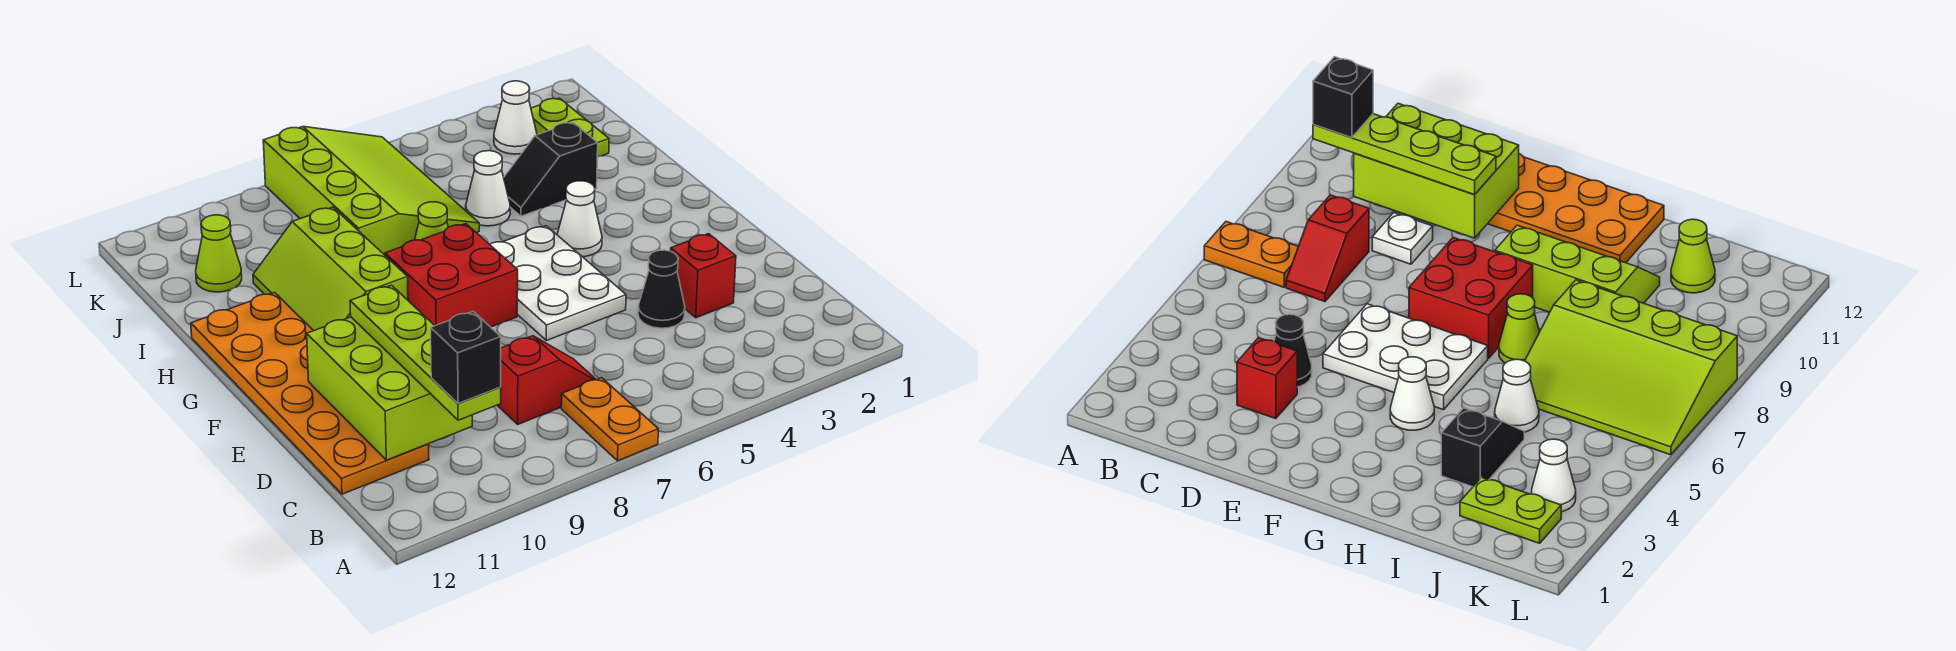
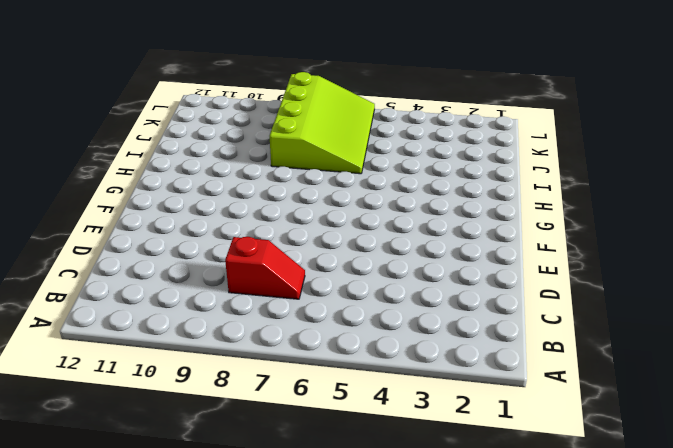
none -> orange plate A7:B7 level 1
none -> orange plate C11:H12 level 1
none -> red brick D3 level 1

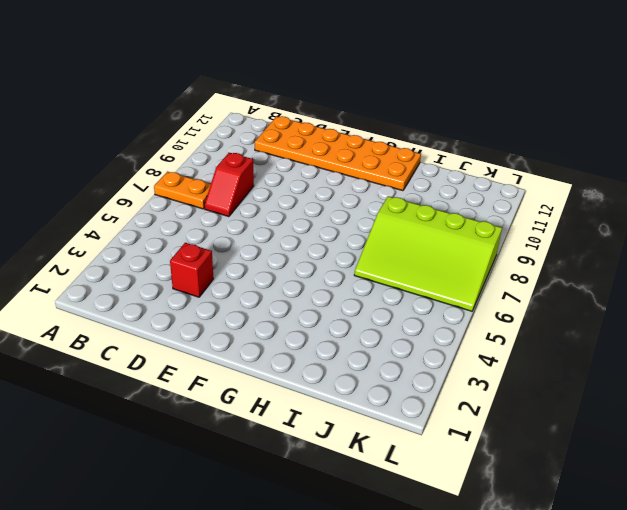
none -> black cone D4 level 1
none -> white plate D9 level 1
none -> white plate E5:G6 level 1

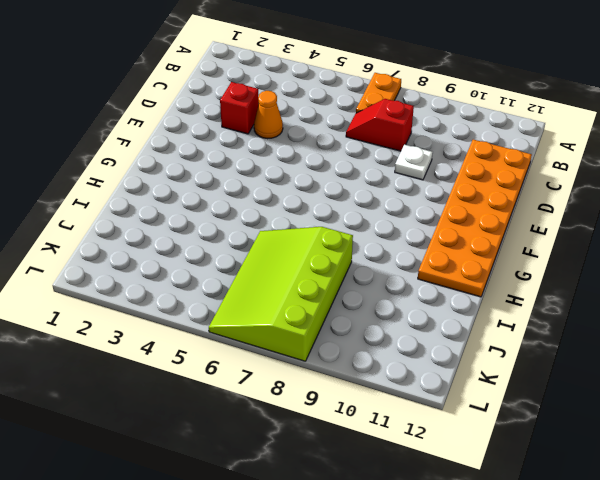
orange cone D4 level 1 -> black cone D4 level 1
none -> white plate E5:G6 level 1
none -> red brick F7:G8 level 1
none -> white cone G4 level 1

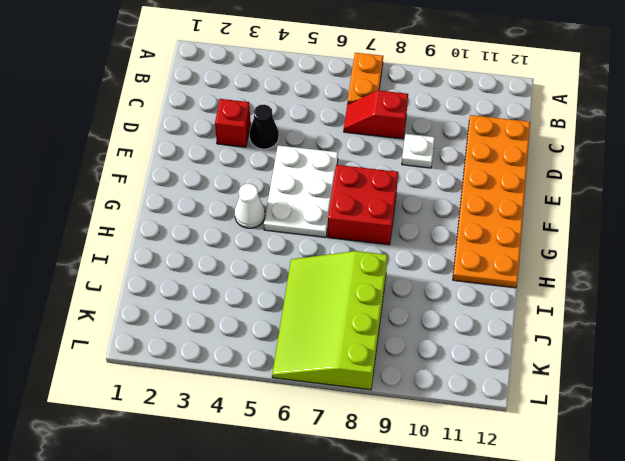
none -> lime slope G9:I10 level 1 top 9
none -> lime cone H7 level 1
none -> black slope I3:I4 level 1 top 3

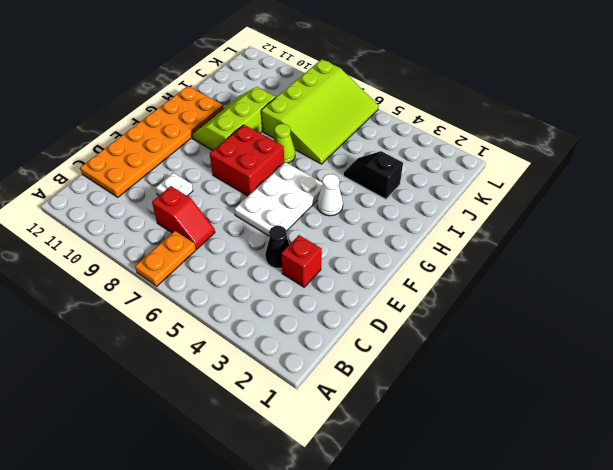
none -> white cone I5 level 1
none -> lime plate J2:K2 level 1
none -> lime cone J11 level 1

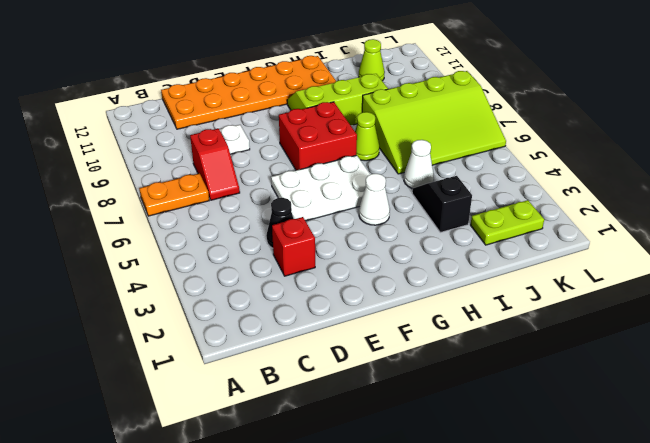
none -> white cone K3 level 1
none -> lime brick C10:E11 level 2
none -> lime plate B10:E10 level 3

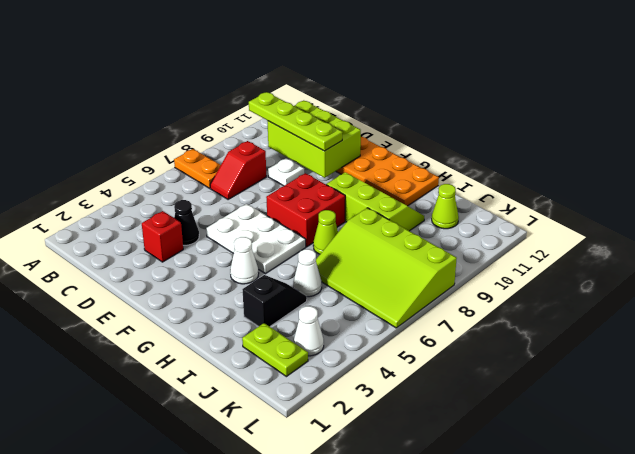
none -> black brick B10 level 4

